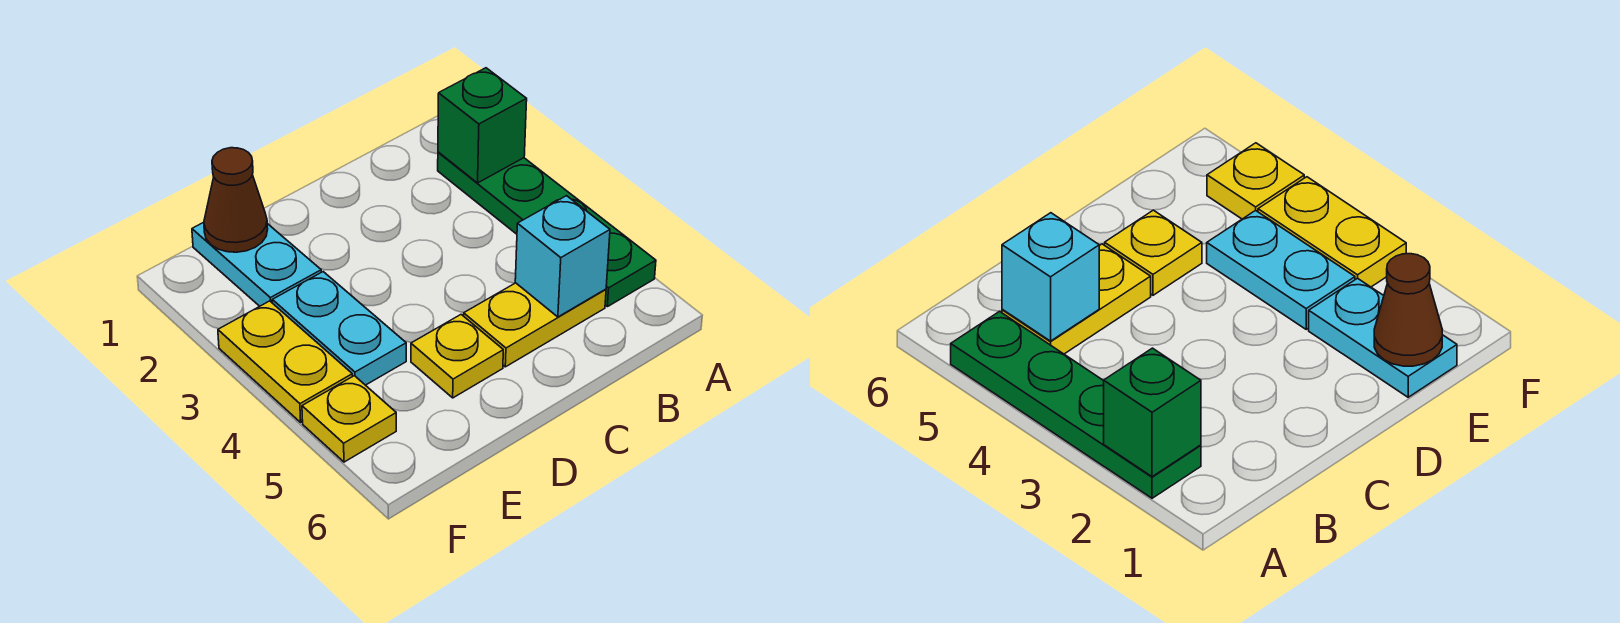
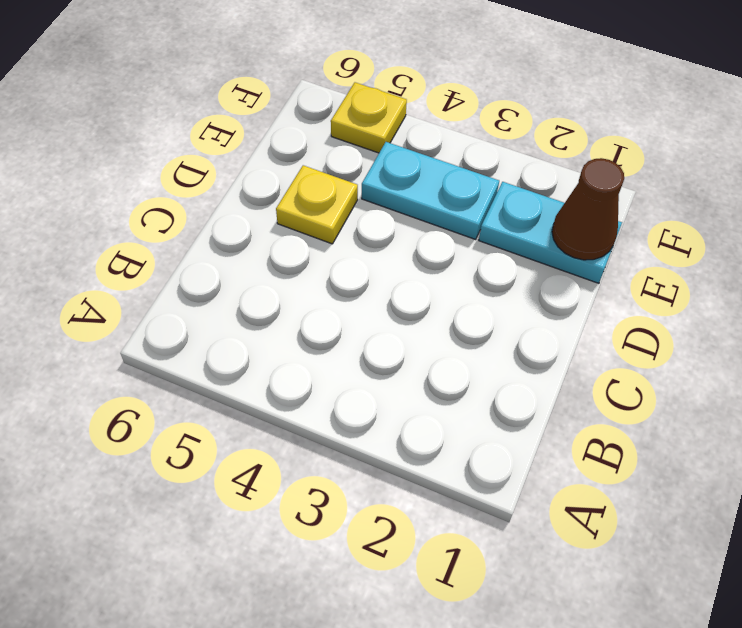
none -> green plate A2:A5 level 1
none -> yellow plate B5:C5 level 1

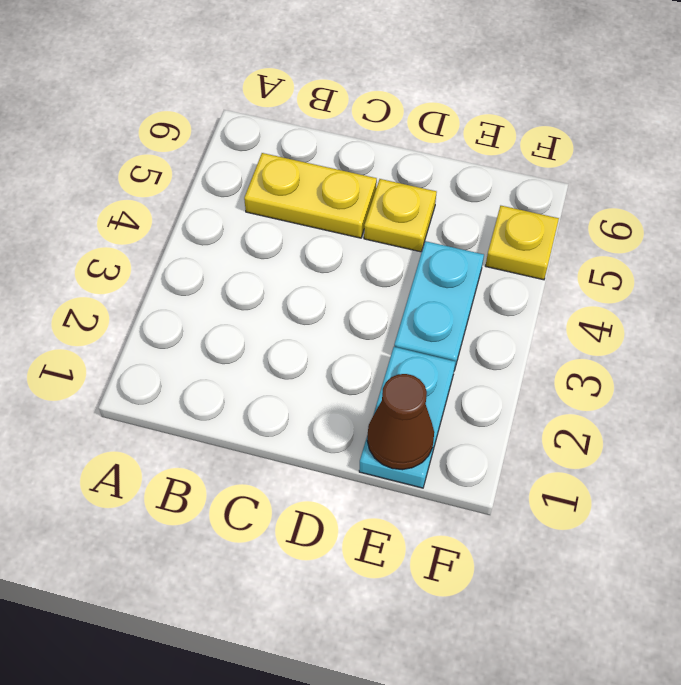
none -> green plate A2:A5 level 1
none -> yellow plate F3:F4 level 1

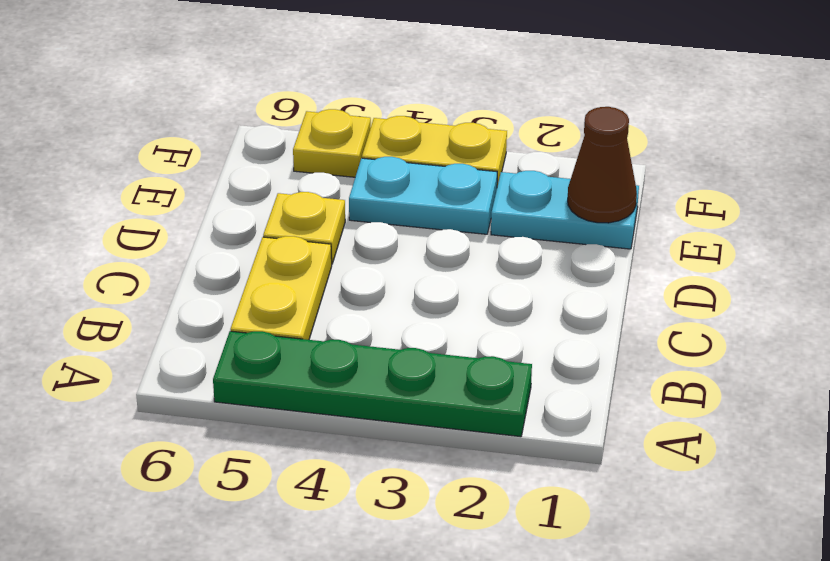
none -> green brick A2 level 2
none -> cyan brick B5 level 2

